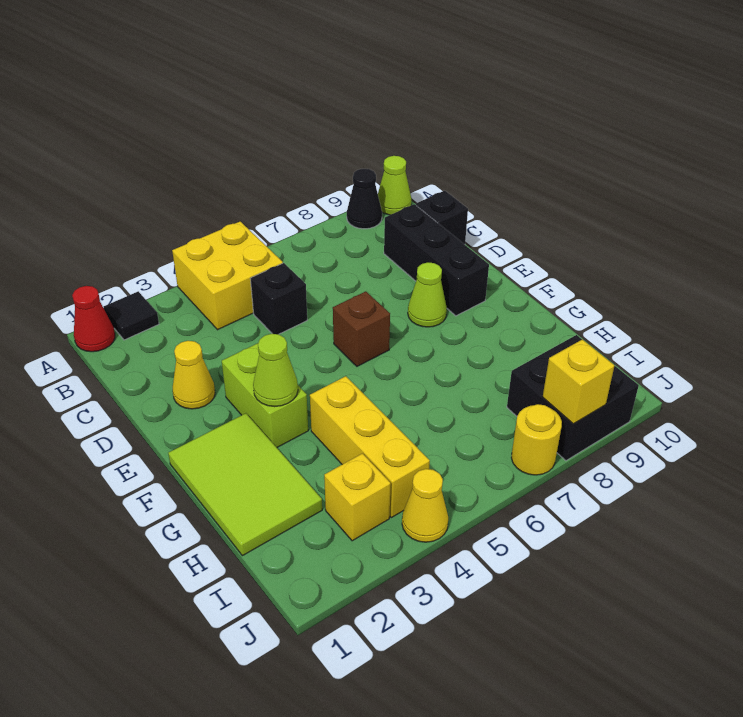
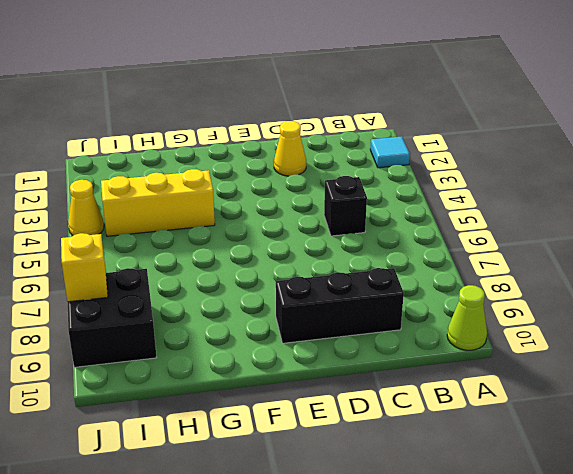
cyan tile A2 level 1 -> black tile A2 level 1
none -> red cone A1 level 1
none -> yellow brick A4:B5 level 1
none -> black cone A9 level 1

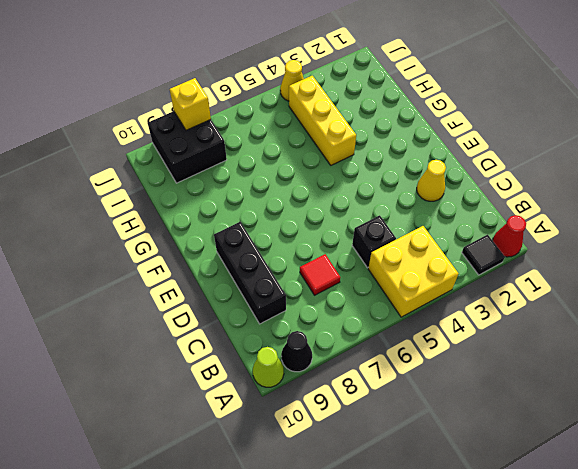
red tile C7 level 1 -> none
none -> black brick C10 level 1
none -> lime brick E3:F3 level 1
none -> brown brick E6 level 1

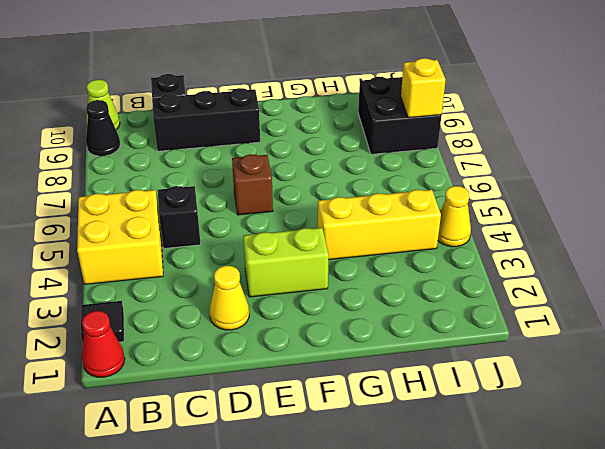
none -> lime cone E8 level 1
none -> lime tile F1:H2 level 1
none -> yellow brick I3 level 1

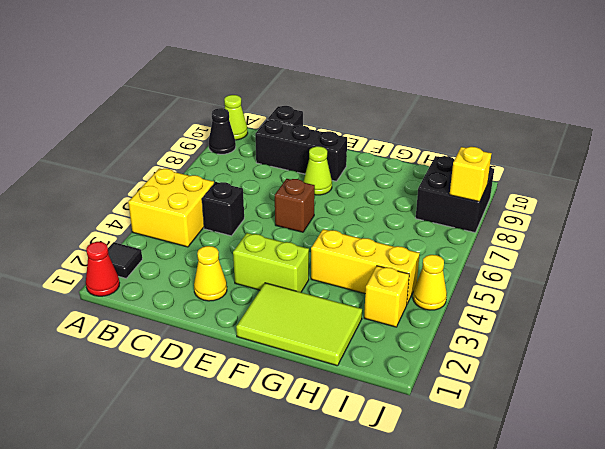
none -> yellow round brick J7 level 1
none -> lime cone F3 level 2

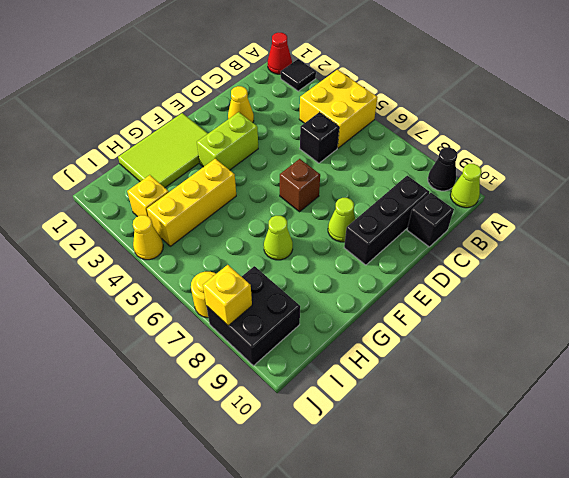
lime cone G7 level 1 -> lime cone F3 level 2

